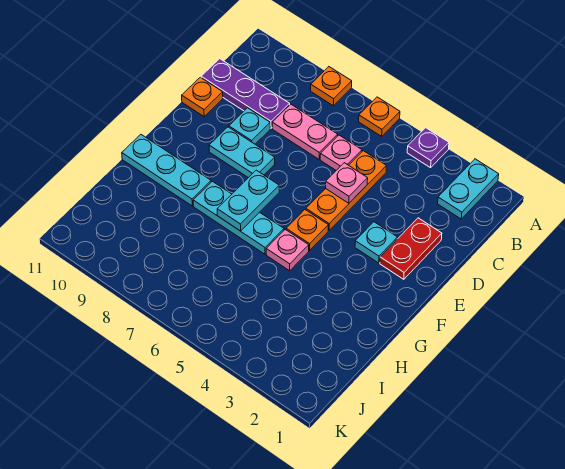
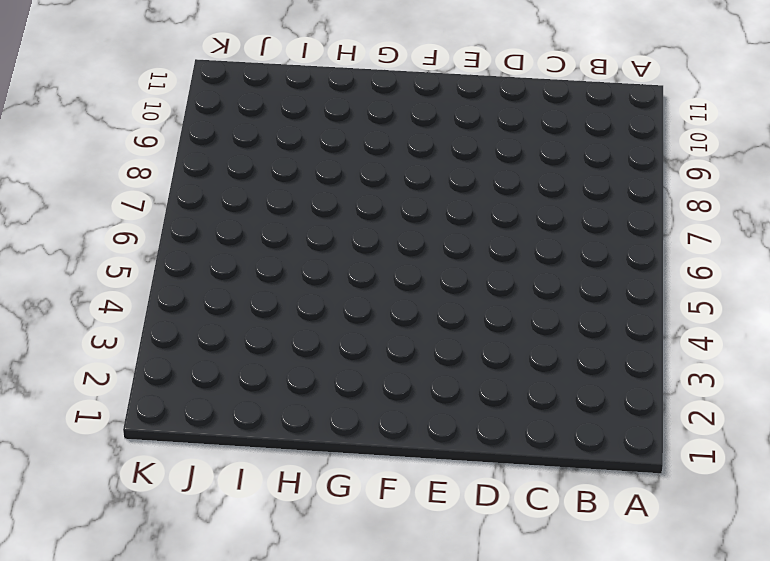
none -> cyan plate A2:B2 level 1
none -> purple plate A4 level 1
none -> orange plate A6 level 1

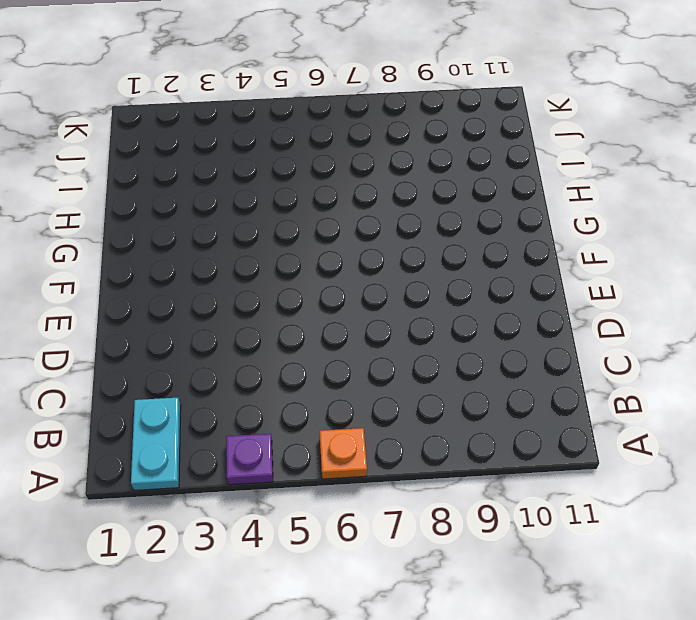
none -> orange plate A8 level 1
none -> orange plate C5:E5 level 1
none -> pink plate C6 level 1

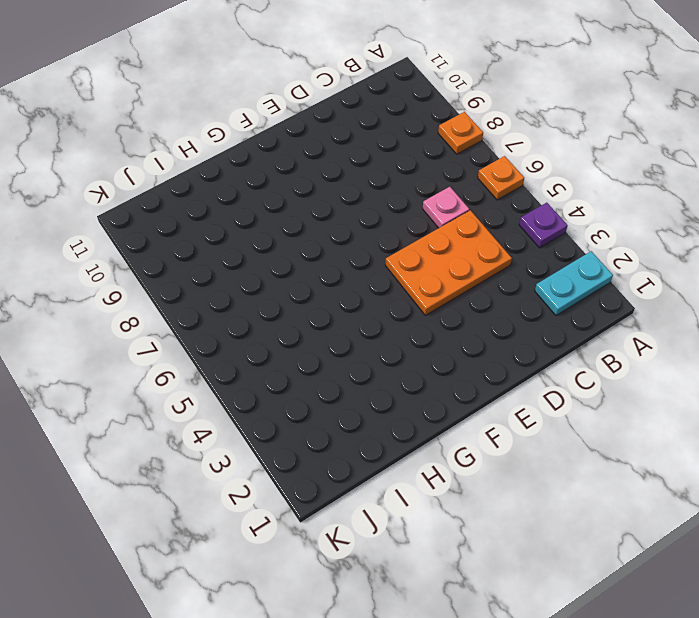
orange plate C4:E5 level 1 -> orange plate C5:E5 level 1
none -> pink plate C7:C8 level 1
none -> purple plate C9:C11 level 1
none -> red plate D2:E2 level 1

